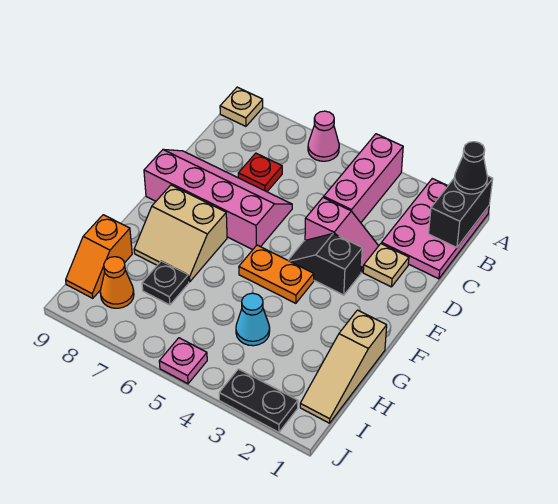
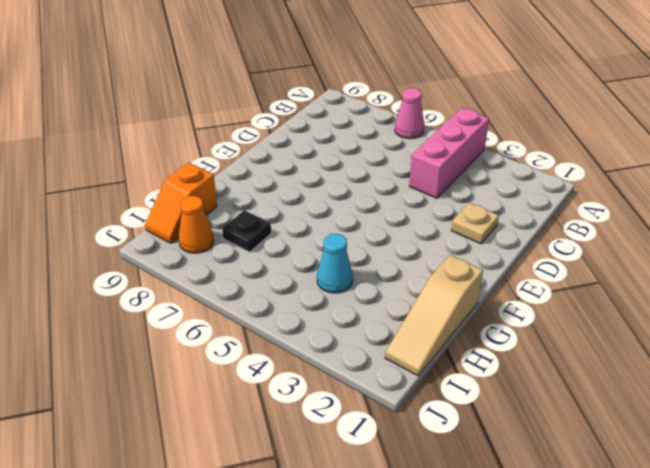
none -> pink plate A1:C2 level 1
none -> tan plate A9 level 1
none -> red plate C7 level 1

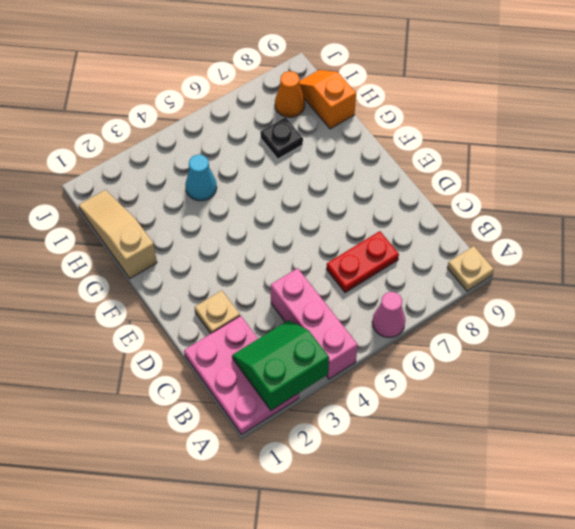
green slope A2:B3 level 2 top A -> none
red plate C6:C7 level 1 -> red plate C7 level 1
none -> pink slope D3:D4 level 1 top 4
none -> pink slope D6:E9 level 1 top E
none -> black slope E3:E4 level 1 top 3

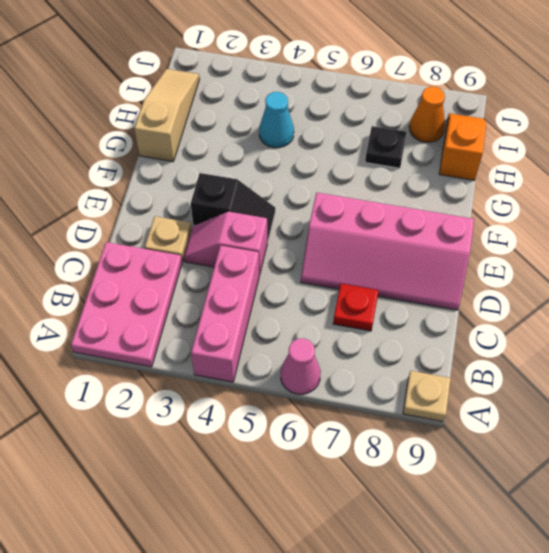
none -> orange plate F4:F5 level 1
none -> tan slope F7:G8 level 1 top F
none -> black plate J2:J3 level 1

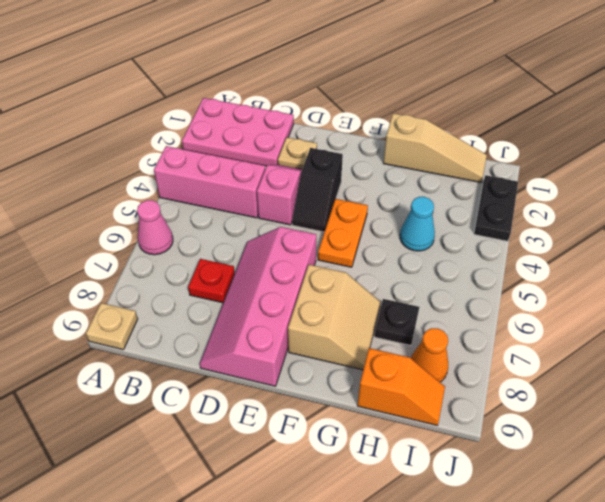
none -> pink plate J5 level 1
none -> black brick A1:B1 level 2
none -> black cone A1 level 3

